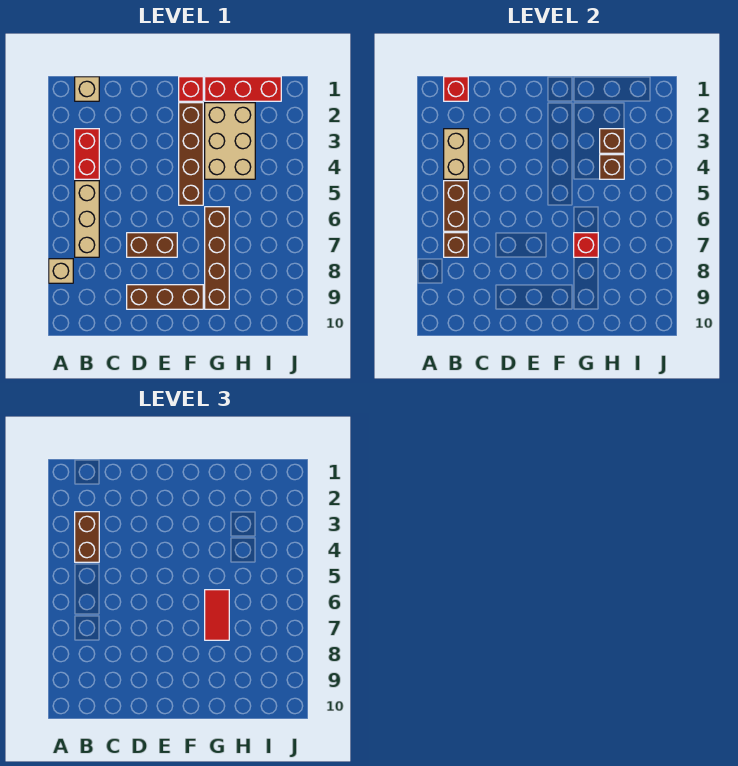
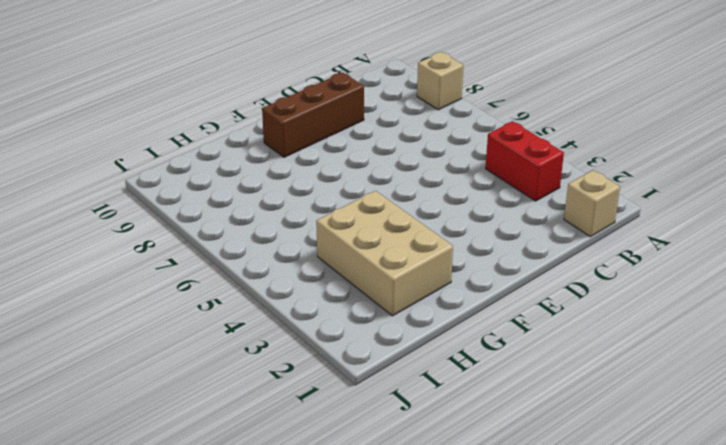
none -> tan brick B5:B7 level 1
none -> brown brick D7:E7 level 1
none -> red brick F1 level 1

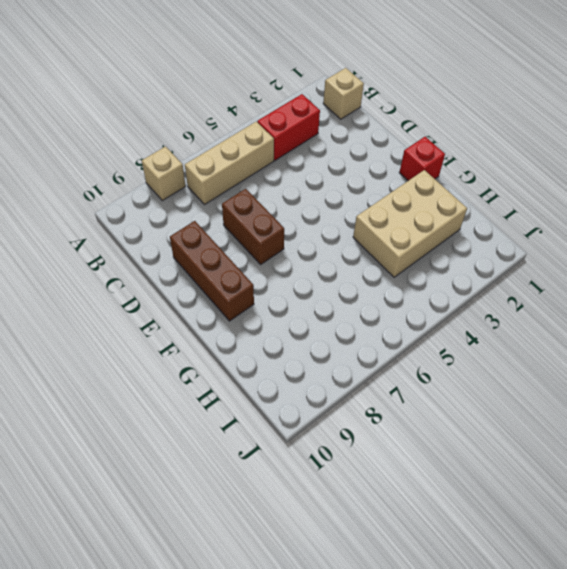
none -> brown brick F2:F5 level 1
none -> red brick G1:I1 level 1
none -> brown brick G6:G9 level 1

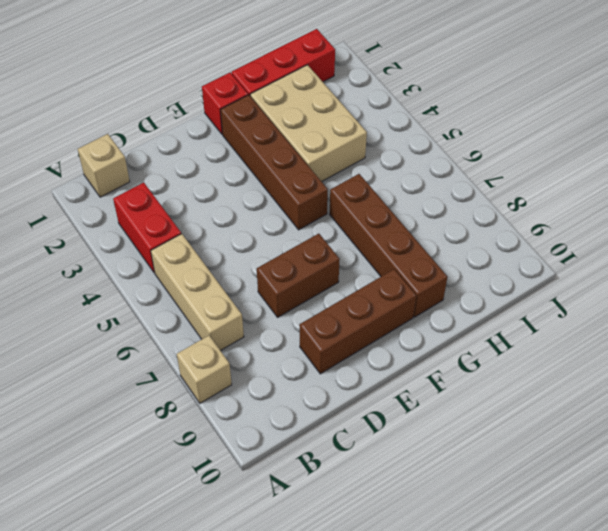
none -> red brick B1 level 2
none -> tan brick B3:B4 level 2
none -> brown brick B5:B6 level 2

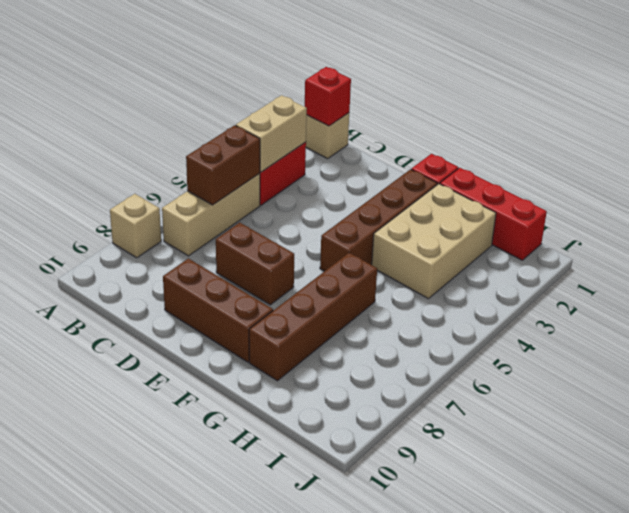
none -> brown brick B7 level 2
none -> red brick G7 level 2
none -> brown brick H3 level 2

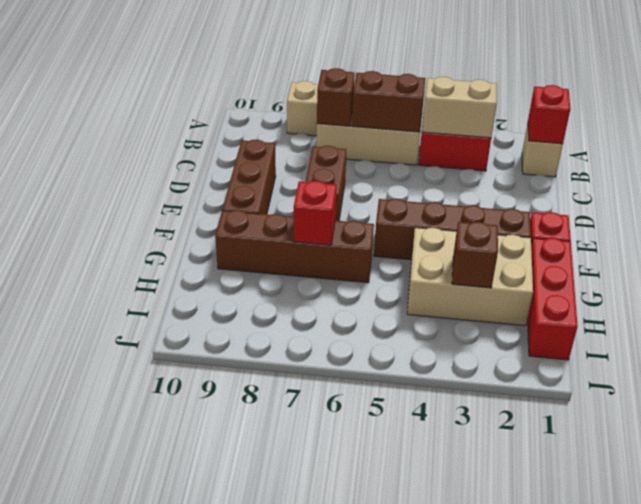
none -> brown brick H4 level 2
none -> brown brick B3:B4 level 3
none -> red tile G6:G7 level 3

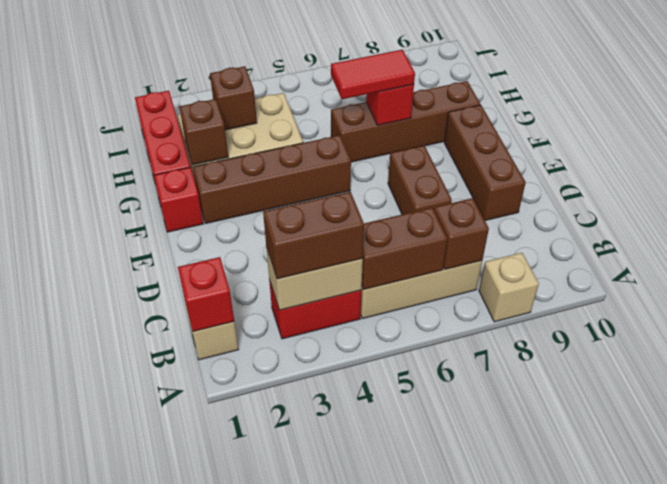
brown brick G2 level 2 -> brown brick H4 level 2

